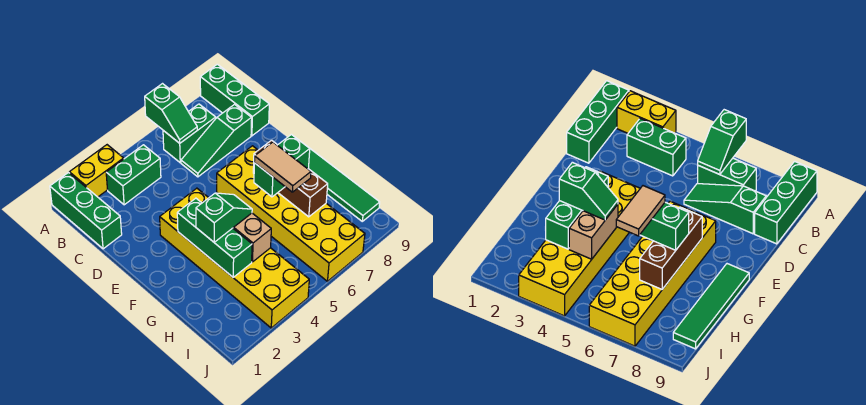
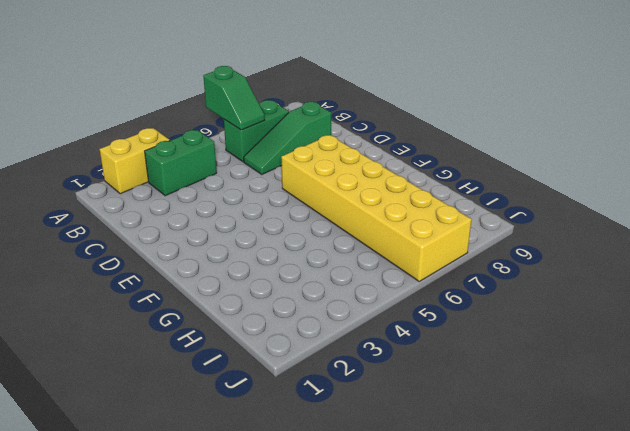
none -> green brick A1:C1 level 1
none -> green brick A9:C9 level 1
none -> yellow brick E3:J4 level 1

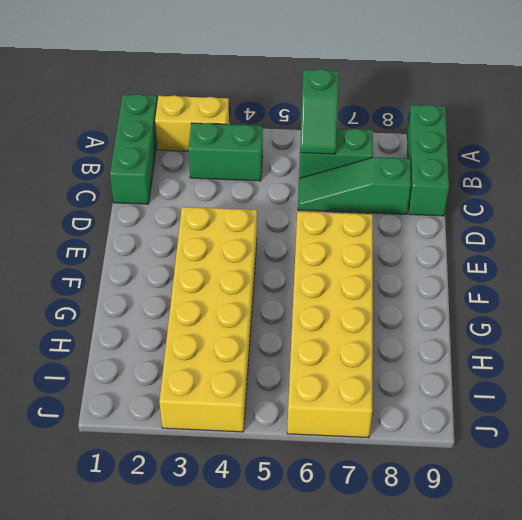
none -> green tile F9:I9 level 1
none -> green brick F3:H3 level 2
none -> brown brick F7:H7 level 2

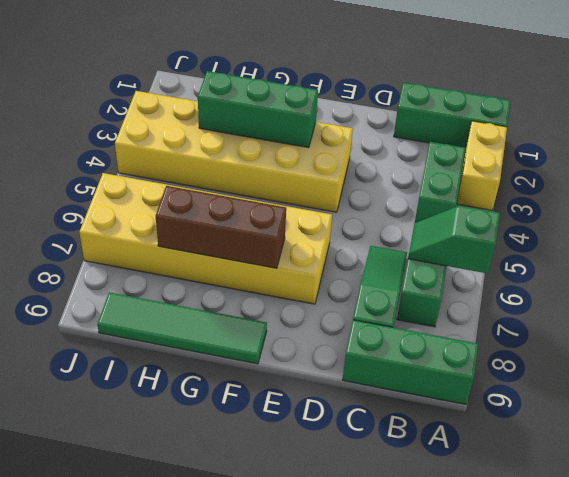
none -> tan brick G4:H4 level 2
none -> green slope G3:G4 level 3 top 3
none -> green brick G6:G7 level 3

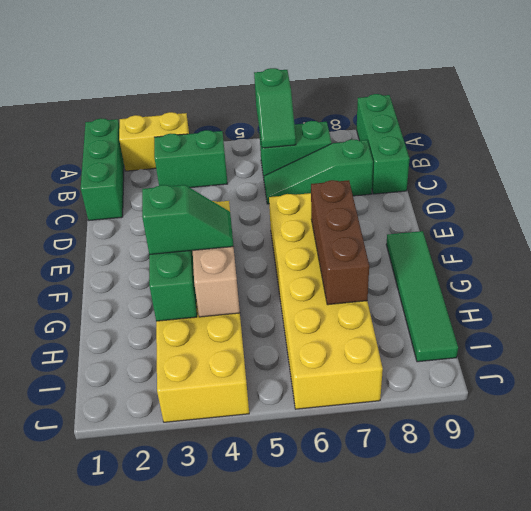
none -> green brick G6:G7 level 3
none -> tan tile G6:H6 level 4

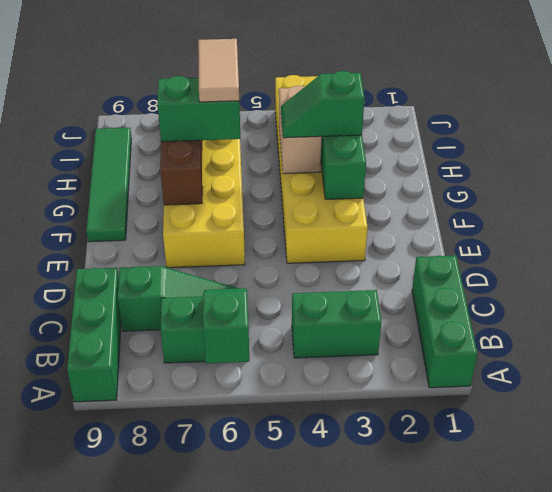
none -> yellow brick A2:A3 level 1

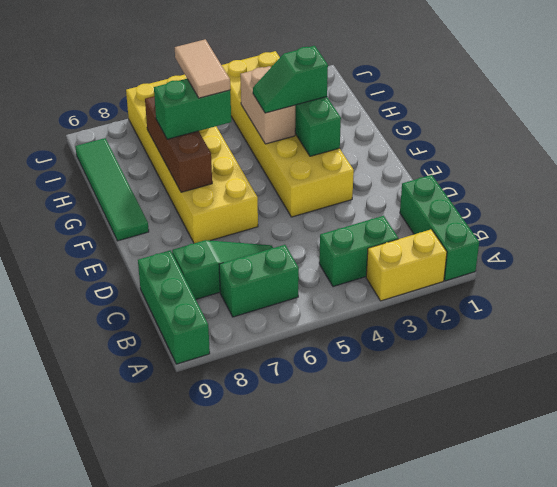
none -> green slope A6:B6 level 2 top A

